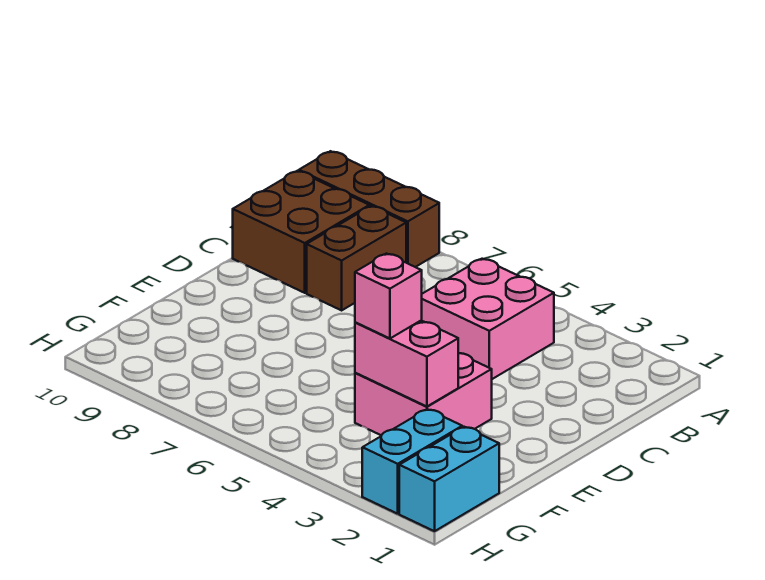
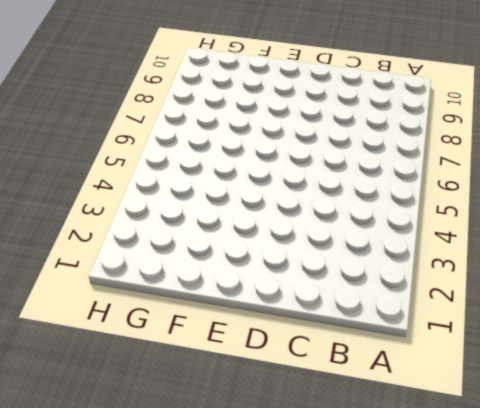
none -> brown brick A8:A10 level 1
none -> pink brick B4:C5 level 1

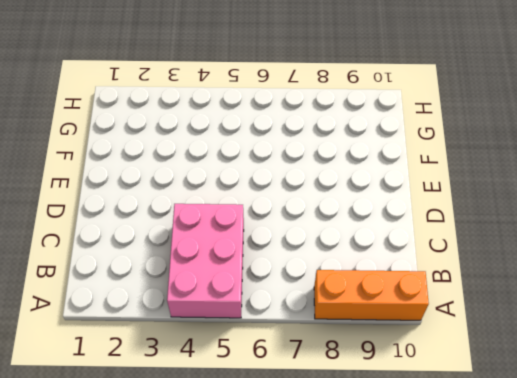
pink brick A4:C5 level 1 -> pink brick B4:C5 level 1
orange brick A8:A10 level 1 -> brown brick A8:A10 level 1
none -> brown brick B8:C8 level 1
none -> brown brick B9:C10 level 1

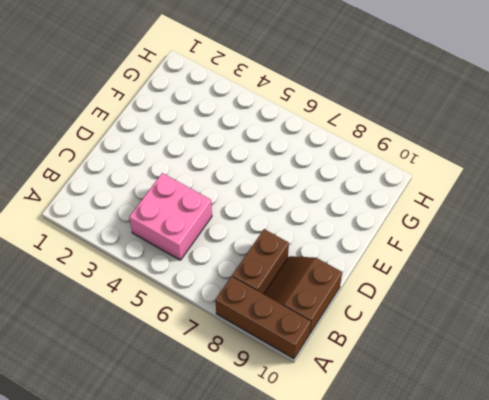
brown slope B9:C10 level 1 top 10 -> brown brick B9:C10 level 1
none -> pink brick E3:F4 level 1
none -> cyan brick G1:H1 level 1

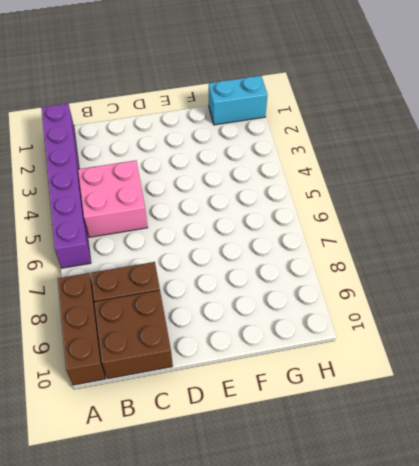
purple brick A1:A6 level 1 -> none
none -> pink brick E3:F4 level 1
none -> cyan brick G2:H2 level 1

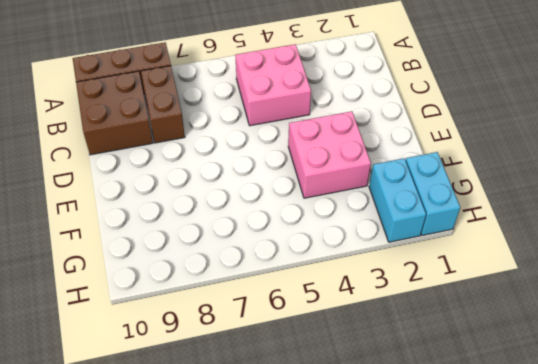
none -> pink brick F3:F4 level 2
none -> pink brick F4 level 3

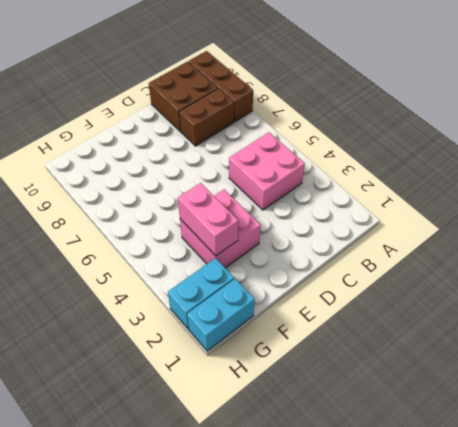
none -> pink brick F4 level 3

